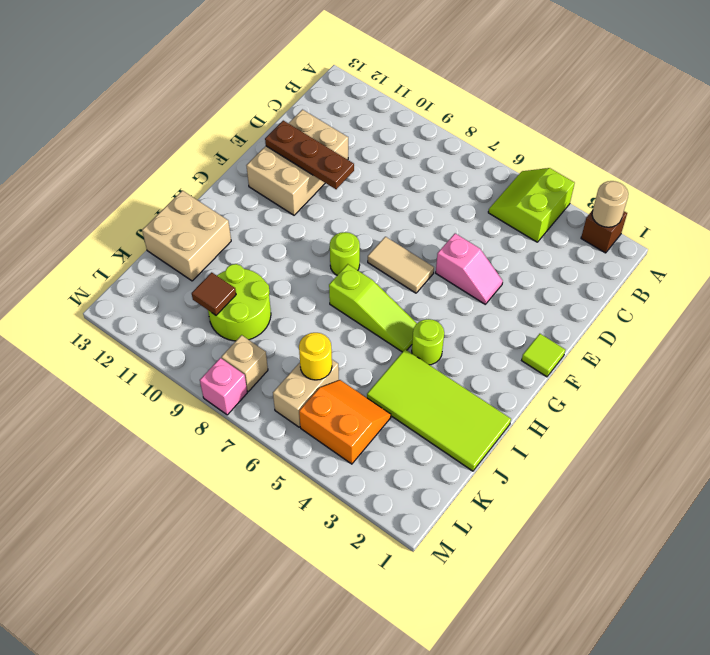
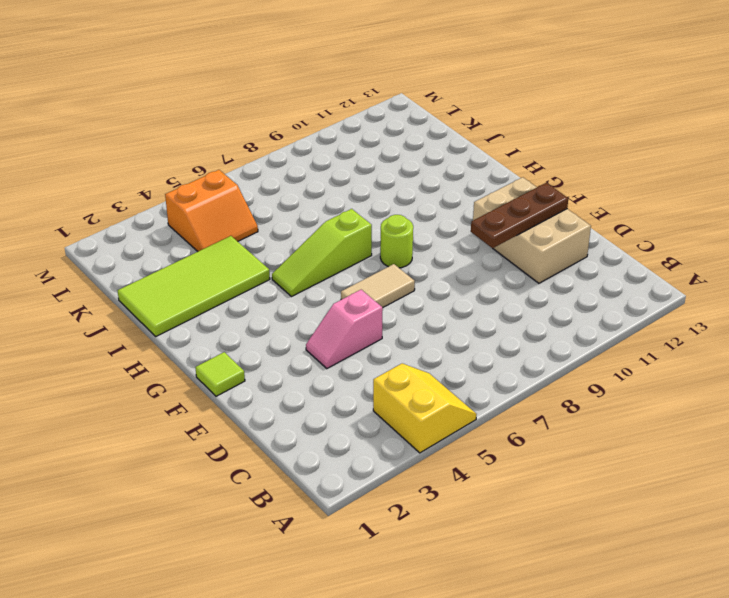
yellow slope A4:B5 level 1 top 4 -> lime slope A4:B5 level 1 top 4
none -> brown brick A2 level 1
none -> lime round brick H4 level 1
none -> tan brick I12:J13 level 1

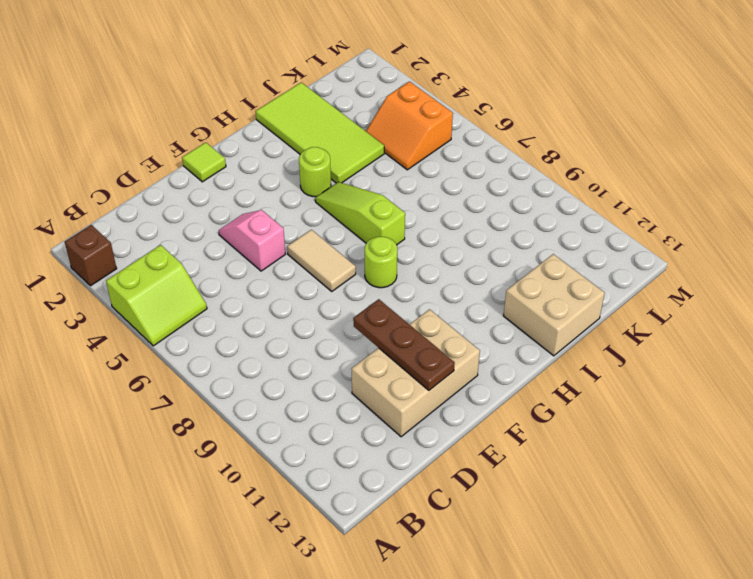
none -> lime round brick J9:K10 level 1
none -> tan brick K6:L6 level 1
none -> tan brick L8 level 1

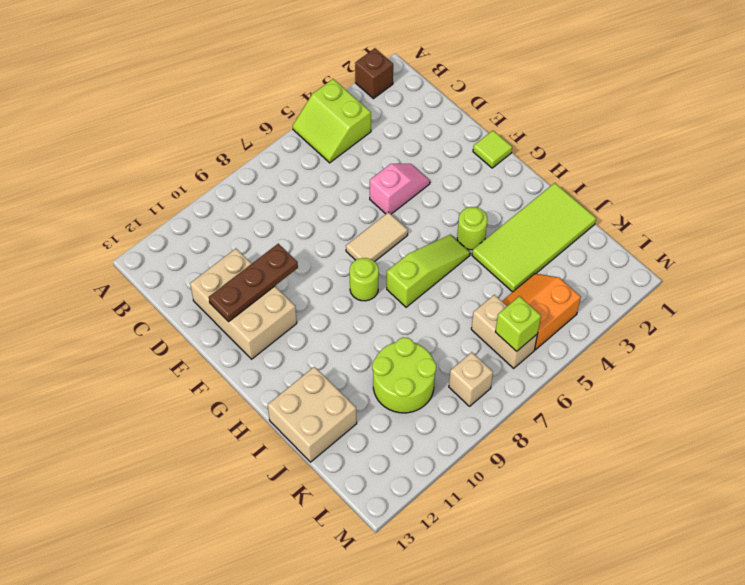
lime brick L6 level 2 -> none
none -> pink brick M8 level 1
none -> tan round brick A2 level 2
none -> yellow round brick K6 level 2

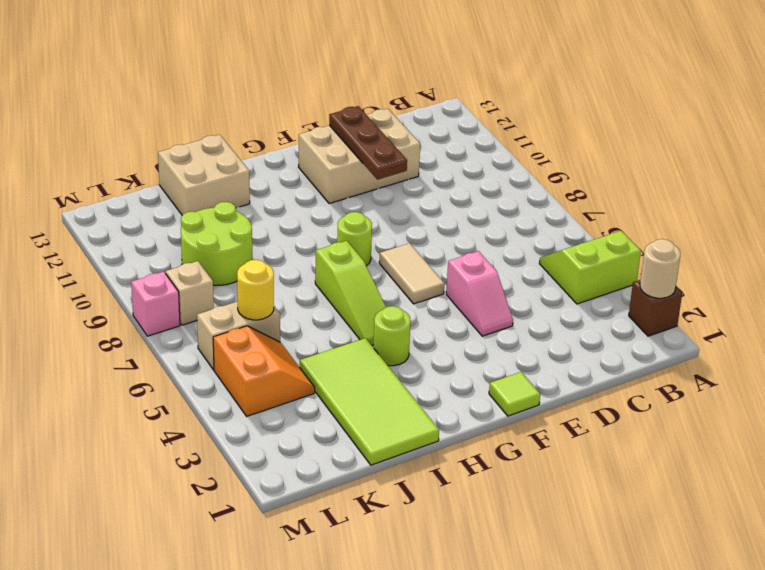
none -> brown tile K10 level 2

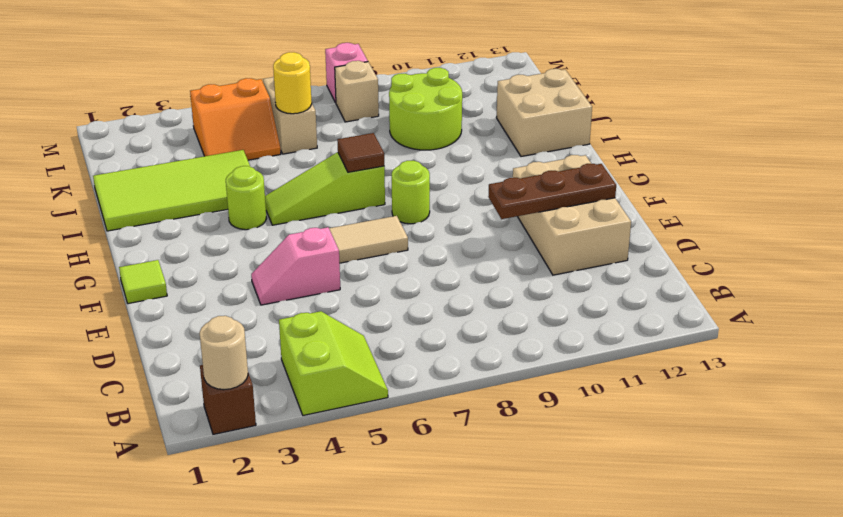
brown tile H7 level 2 -> brown tile K10 level 2

